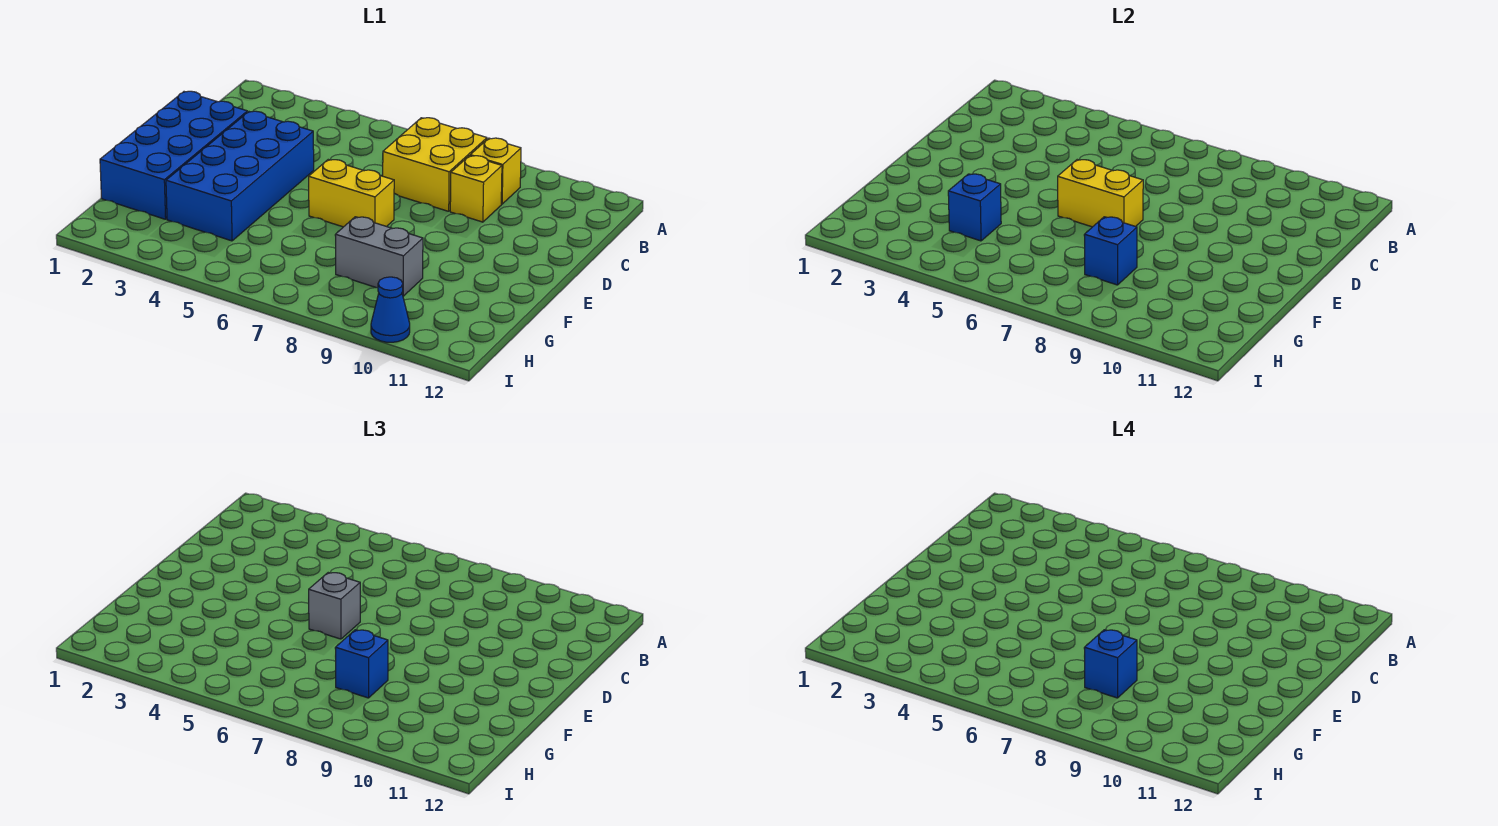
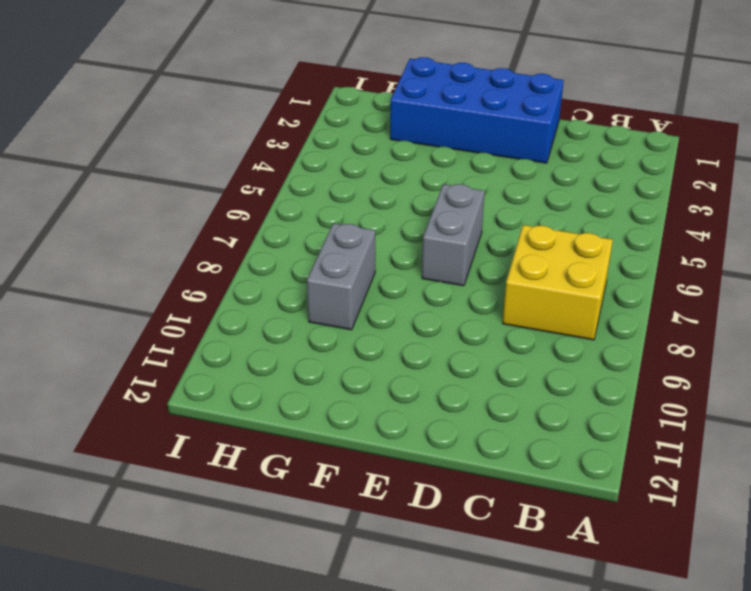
grey brick E6:E7 level 1 -> yellow brick E6:E7 level 1
none -> yellow brick B9 level 1
none -> yellow brick C9 level 1
none -> blue brick D3:G4 level 1

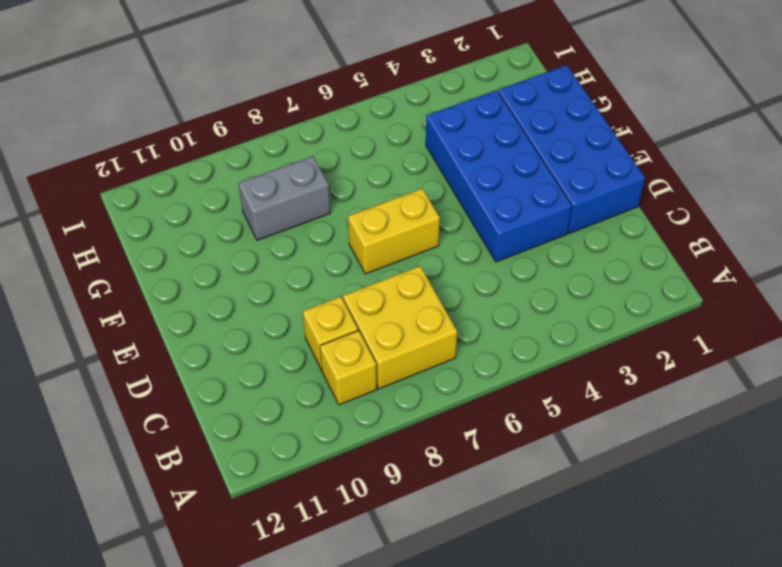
none -> blue cone I10 level 1
none -> yellow brick E6:E7 level 2
none -> blue brick G4 level 2

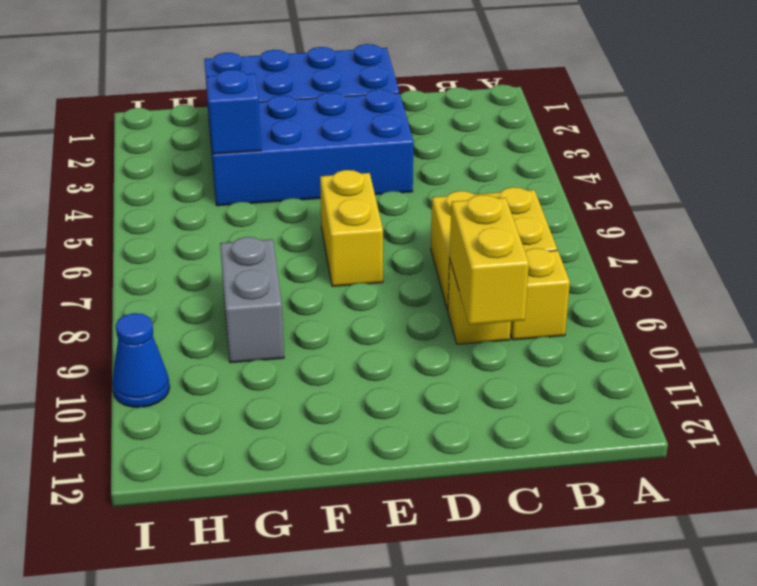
yellow brick C9:C10 level 2 -> yellow brick E6:E7 level 2
none -> blue brick G8 level 2
none -> grey brick E6 level 3
none -> blue brick G8 level 3

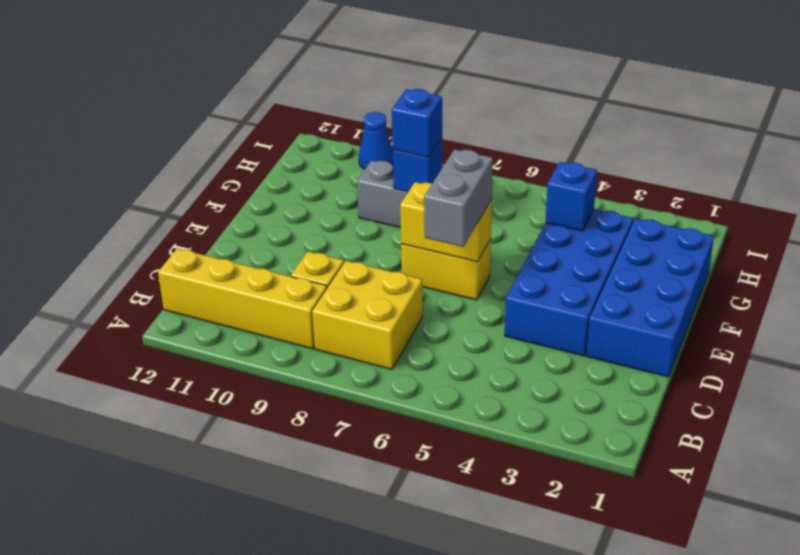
yellow brick B9:B12 level 1 -> yellow brick B9 level 1
grey brick D6:E6 level 3 -> grey brick E6 level 3
none -> blue brick G8 level 4

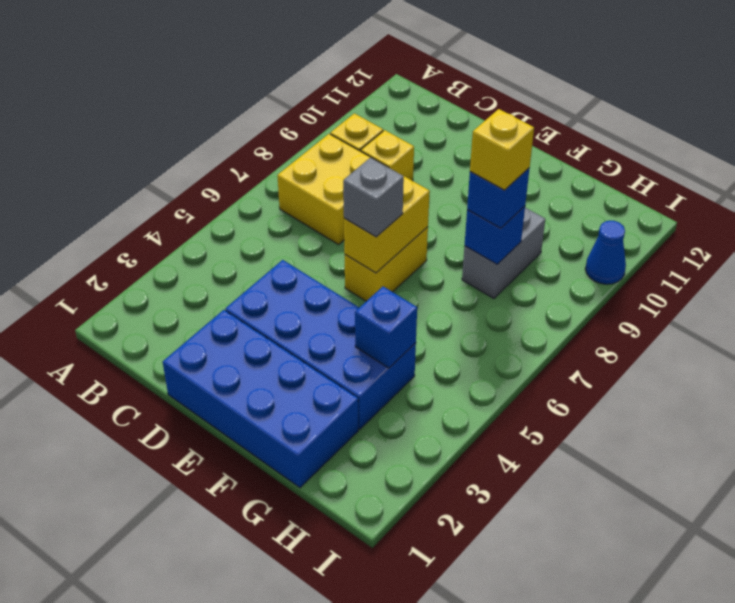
yellow brick G8 level 4 -> blue brick G8 level 4

